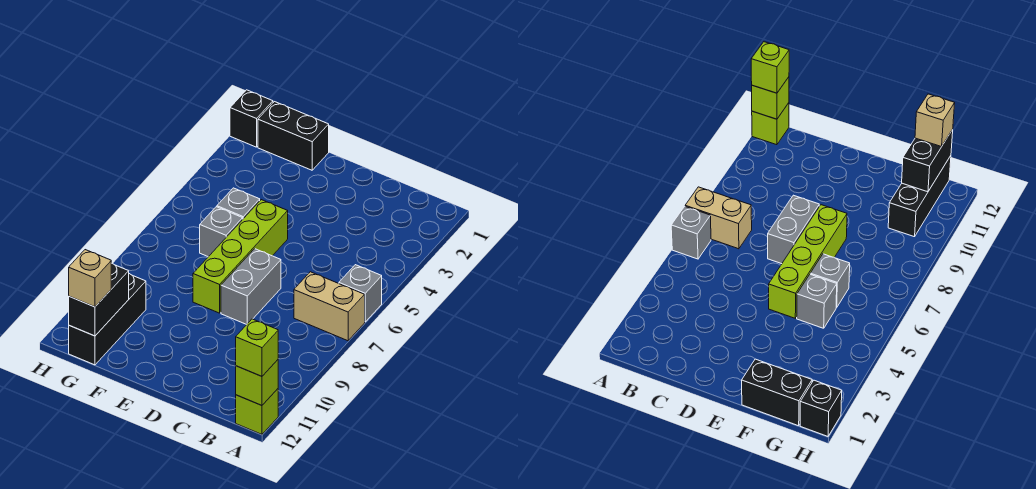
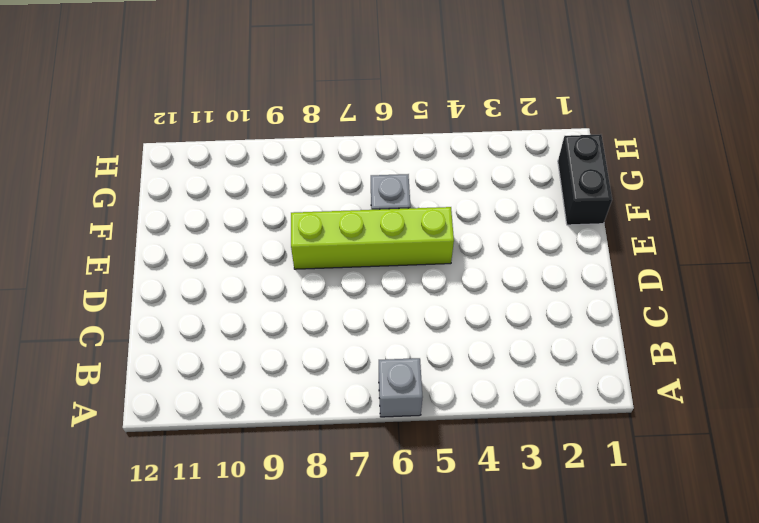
none -> tan brick A7:B7 level 1
none -> lime brick A12 level 1
none -> grey brick D7:D8 level 1

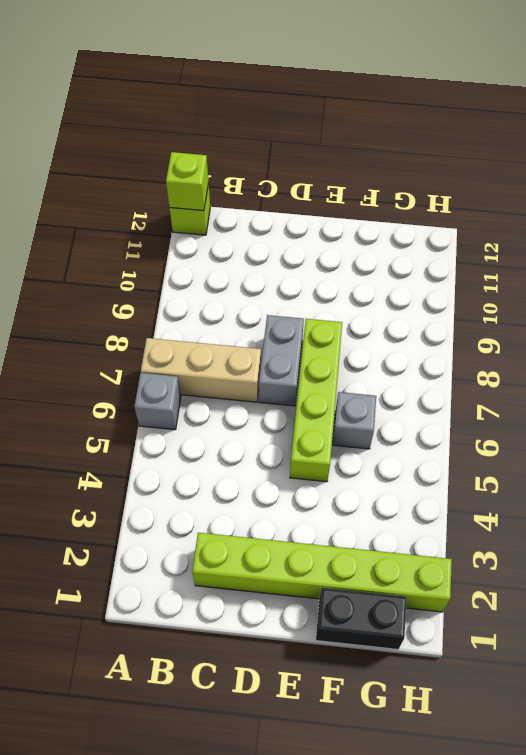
tan brick A7:C7 level 1 -> tan brick A7:B7 level 1
lime brick C2:H2 level 1 -> none
none -> grey brick F5 level 1
none -> black brick G10:G12 level 1
none -> black brick H1 level 1

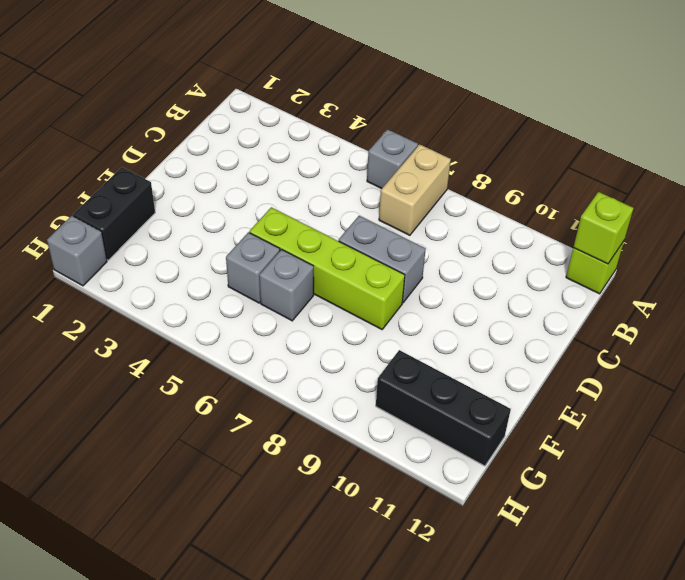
grey brick H1 level 1 -> black brick H1 level 1
none -> black brick G11:G12 level 2
none -> lime brick A12 level 3
none -> tan brick G12 level 3

